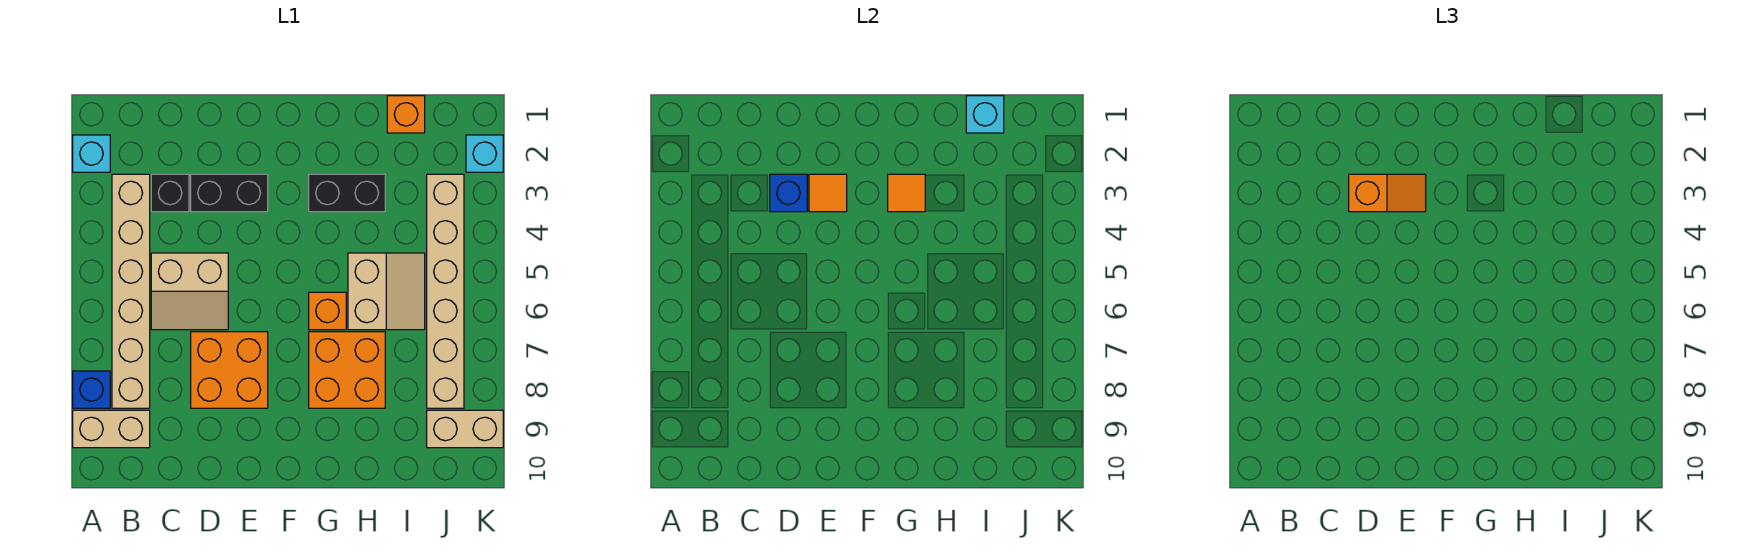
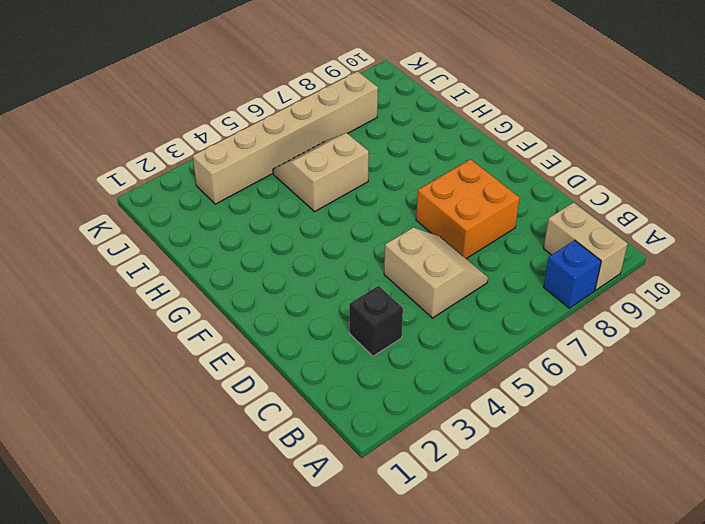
none -> cyan brick A2 level 1
none -> tan brick B3:B8 level 1
none -> black brick D3:E3 level 1

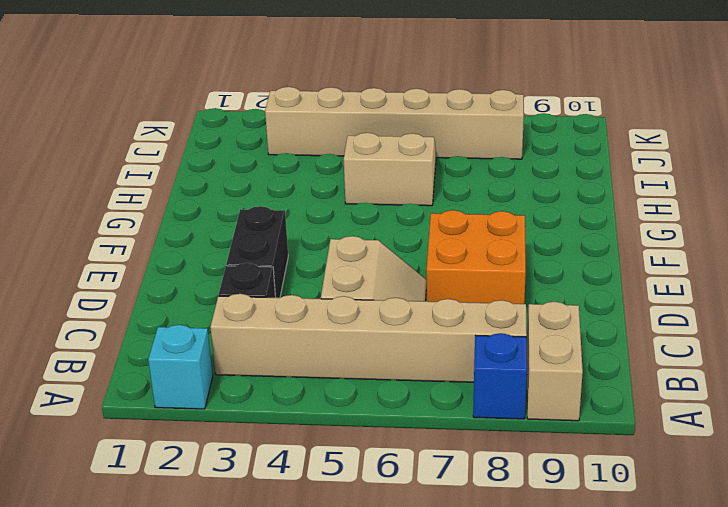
none -> black brick G3:H3 level 1
none -> orange brick G6 level 1
none -> orange brick G7:H8 level 1

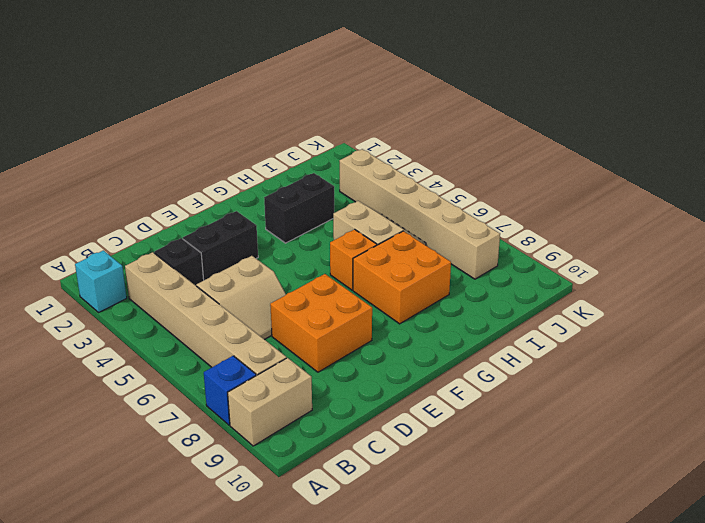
none -> orange brick I1 level 1
none -> tan brick J9:K9 level 1
none -> cyan brick K2 level 1

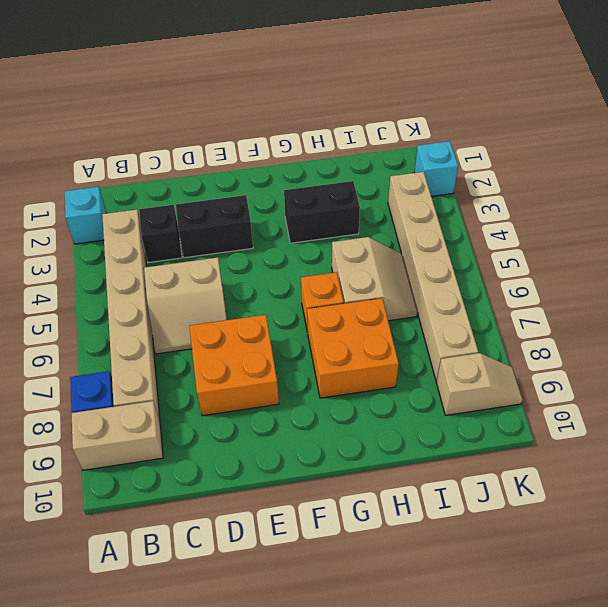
tan slope J9:K9 level 1 top J -> tan brick J9:K9 level 1
none -> orange brick I1 level 1
none -> blue brick D3 level 2
none -> orange tile E3 level 2

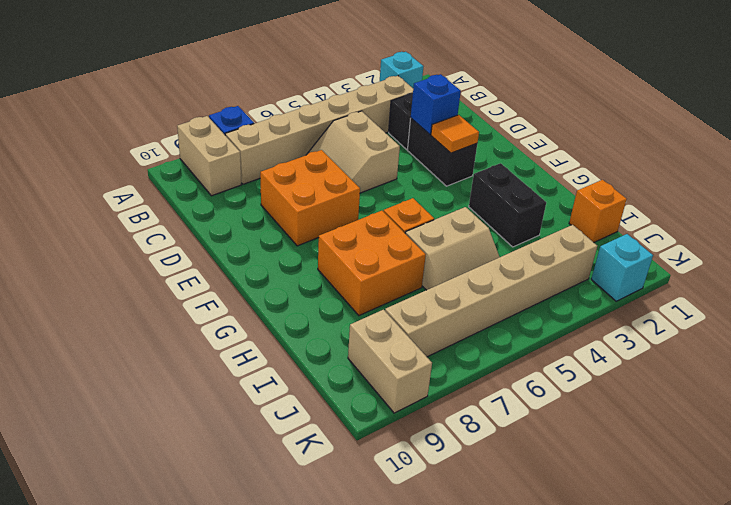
none -> orange tile G3 level 2
none -> cyan brick I1 level 2
none -> orange slope D3:E3 level 3 top D

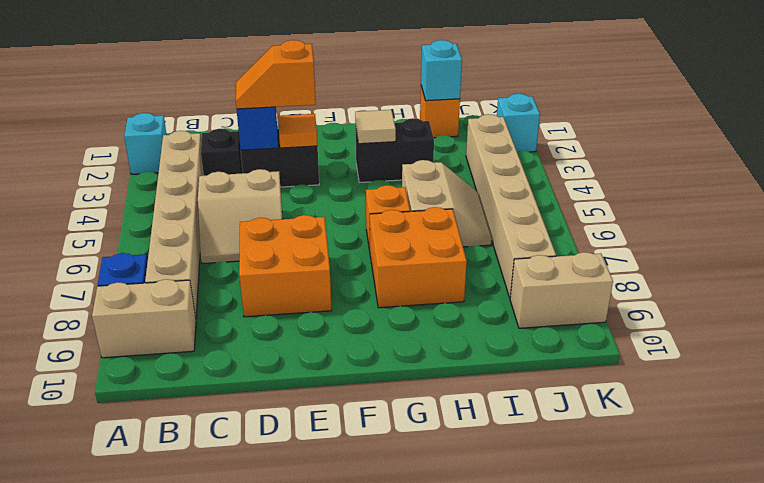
orange slope D3:E3 level 3 top E -> orange slope D3:E3 level 3 top D
tan tile G3 level 2 -> orange tile G3 level 2

